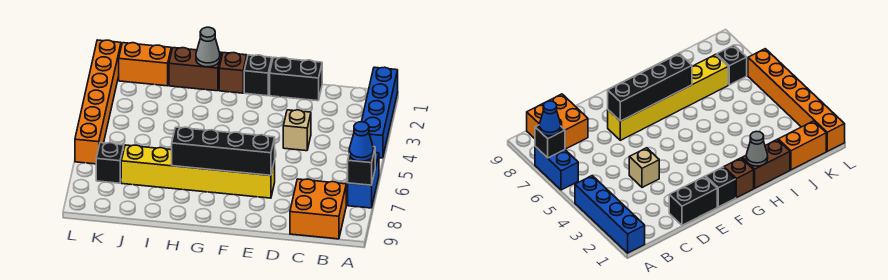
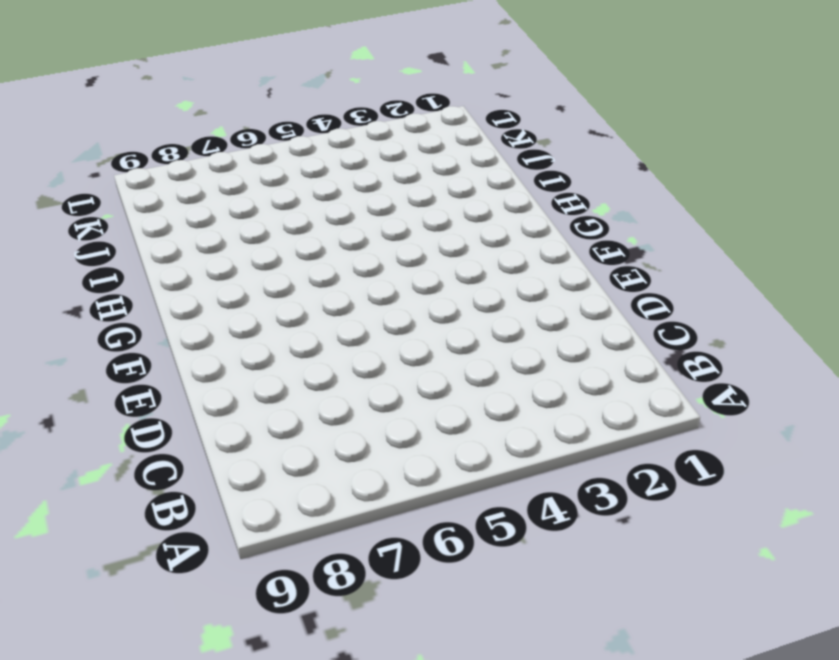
none -> blue brick A1:A4 level 1
none -> blue brick A6:A7 level 1
none -> orange brick B8:C9 level 1

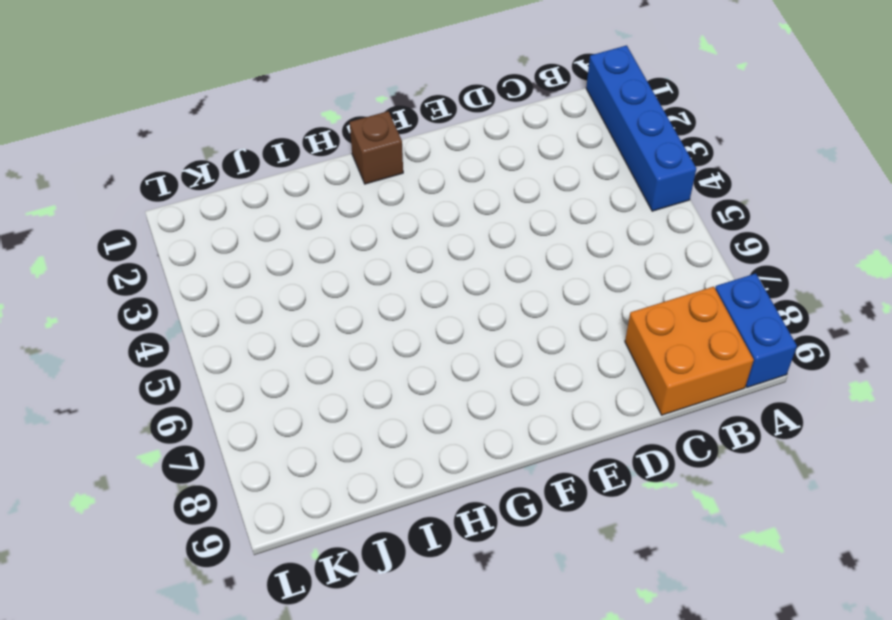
blue brick A8:A9 level 1 -> blue brick A6:A7 level 1
none -> black brick D1:E1 level 1
none -> tan brick D4 level 1
none -> yellow brick E7:J7 level 1

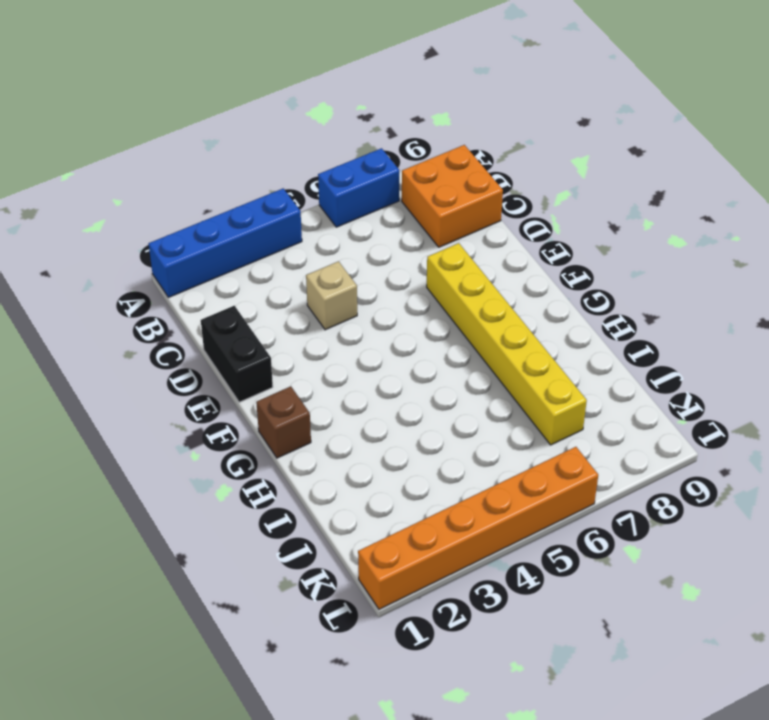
none -> black brick F1 level 1
none -> brown brick H1:I1 level 1
none -> orange brick J1:K1 level 1

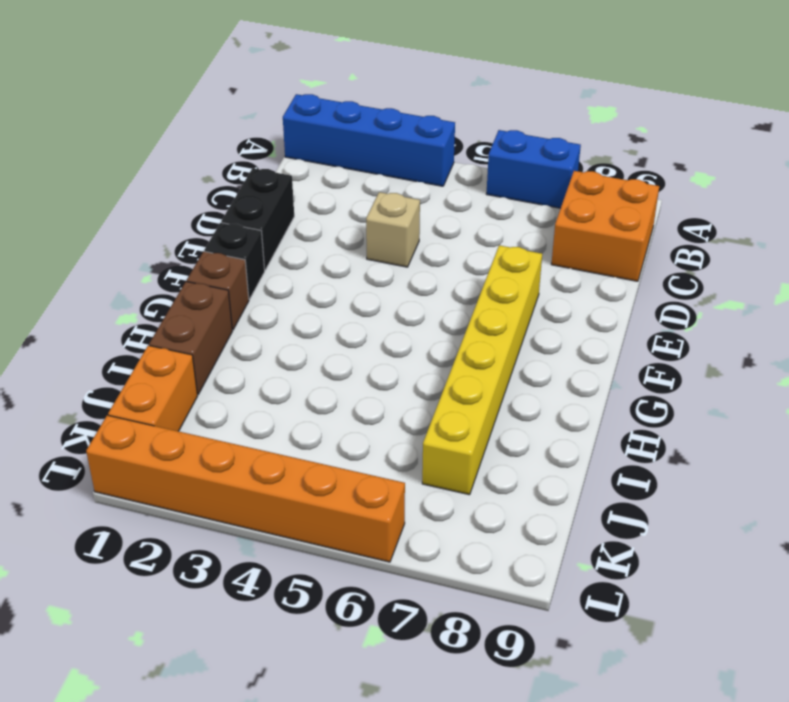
none -> black brick K7 level 1
none -> black brick A7 level 2
none -> black brick E7:H7 level 2

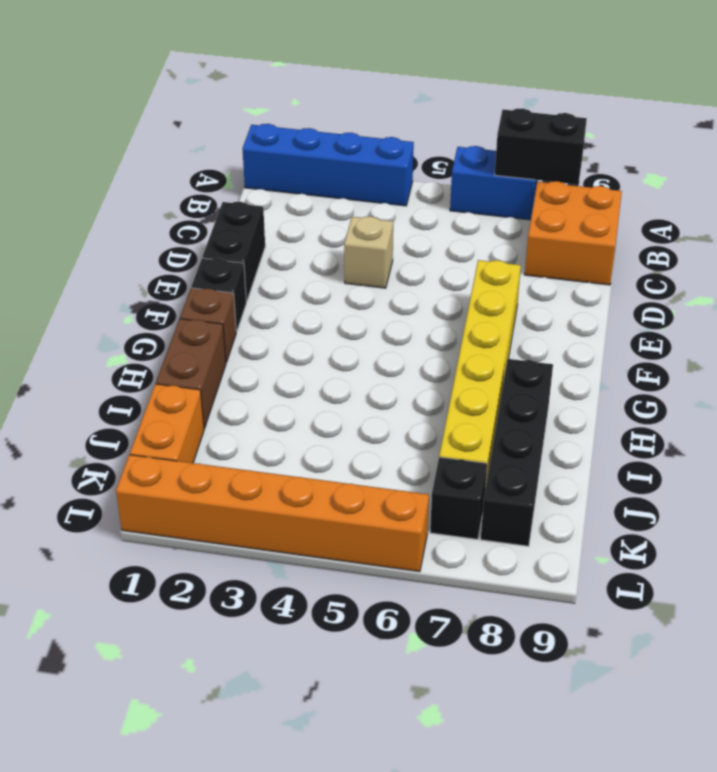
black brick A7:A8 level 2 -> black brick A7 level 2
black brick H8:K8 level 1 -> black brick E7:H7 level 2
none -> grey cone H1 level 2
none -> blue cone A7 level 3

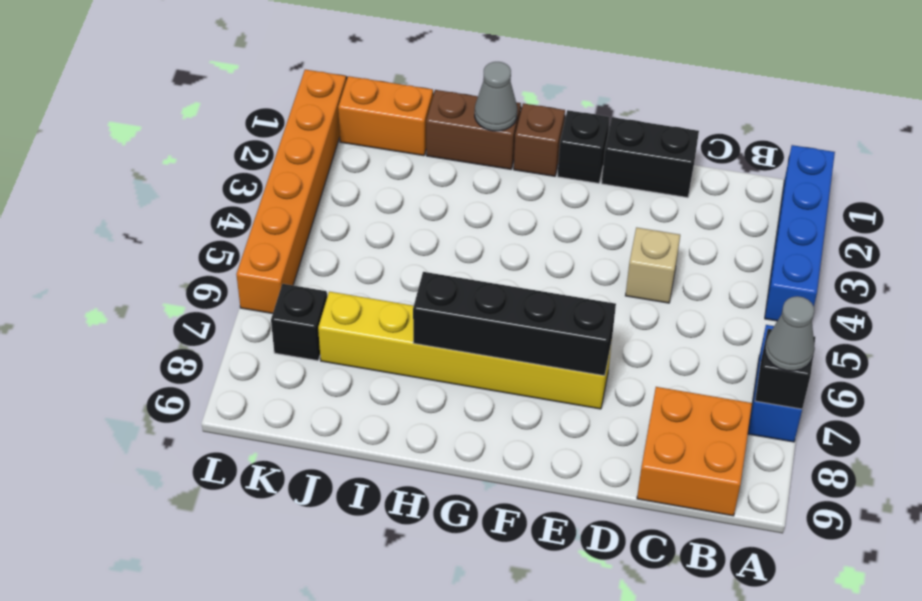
grey cone A7 level 3 -> blue cone A7 level 3

